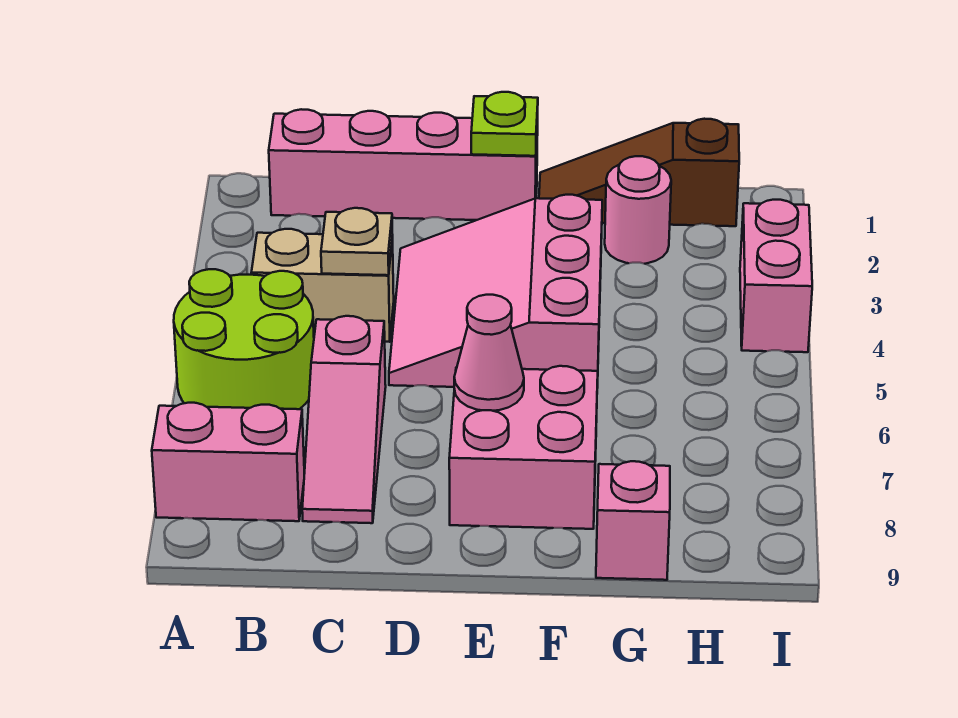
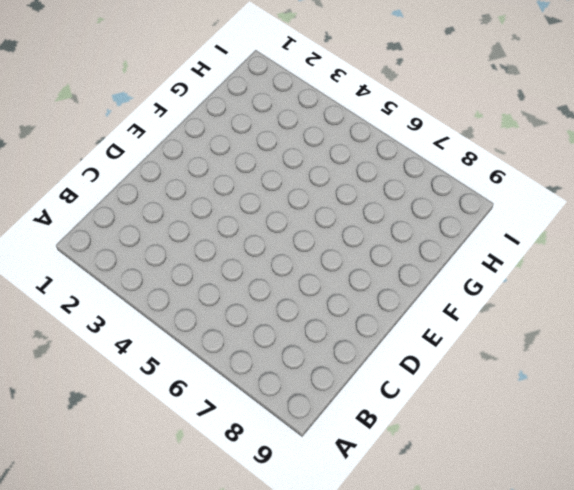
none -> lime round brick A5:B6 level 1
none -> pink brick A8:B8 level 1
none -> pink brick B1:E1 level 1

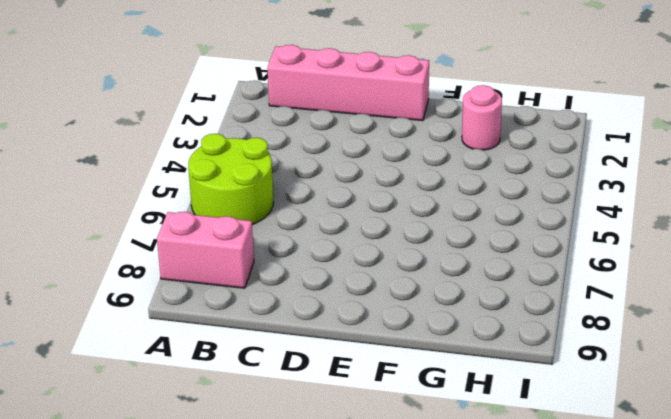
none -> tan brick B4:C4 level 1
none -> pink slope C6:C8 level 1 top 6
none -> pink slope D3:F5 level 1 top F

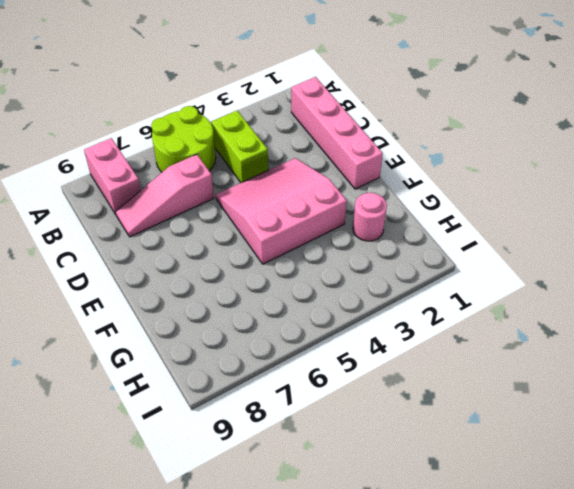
lime brick B4:C4 level 1 -> tan brick B4:C4 level 1
none -> pink brick E7:F8 level 1
none -> brown slope F1:H1 level 1 top H
none -> pink brick G9 level 1

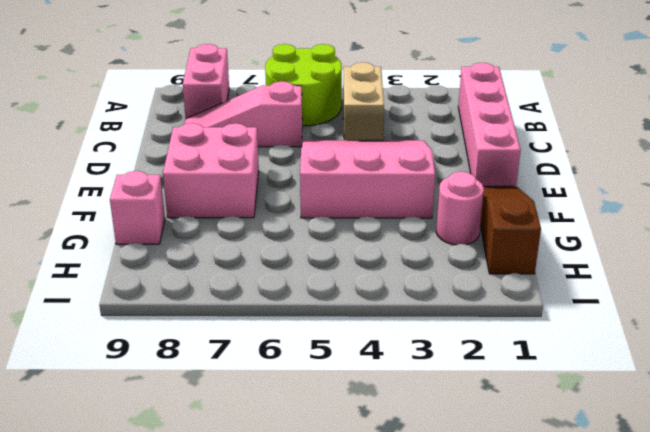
none -> pink brick I3:I4 level 1
none -> tan plate C4 level 2
none -> lime plate E1 level 2

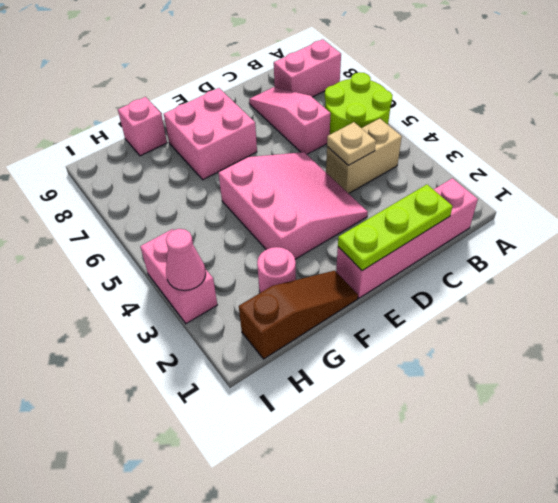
lime plate C1:E1 level 2 -> lime plate E1 level 2
pink cone I3 level 2 -> pink cone E7 level 2

